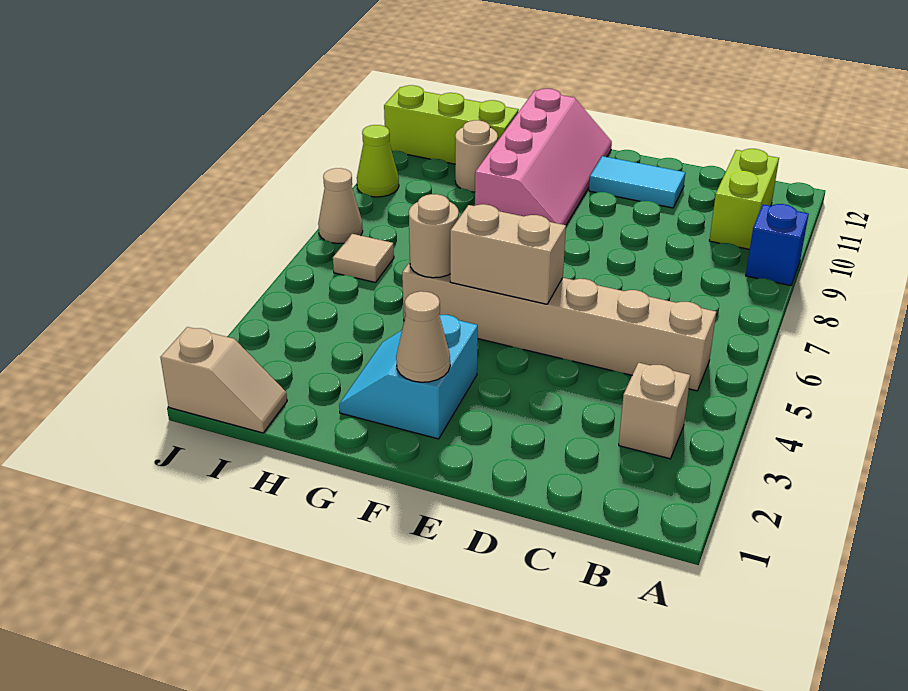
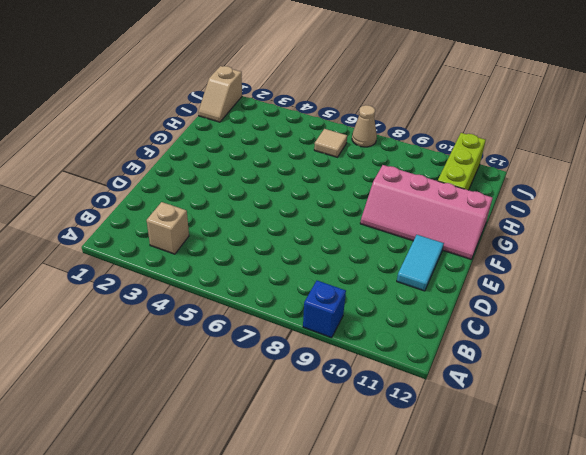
none -> tan brick B5:G5 level 1
none -> lime brick B10:B11 level 1
none -> cyan slope F2:G3 level 1 top F

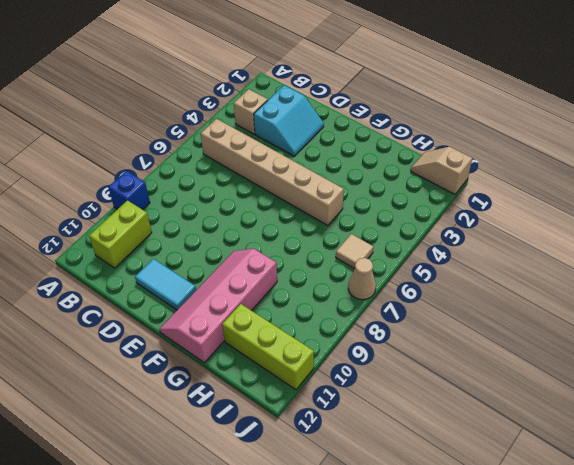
cyan slope C2:D3 level 1 top C -> cyan slope F2:G3 level 1 top F
none -> tan round brick H10 level 1
none -> lime cone J9 level 1
none -> tan brick E5:F5 level 2

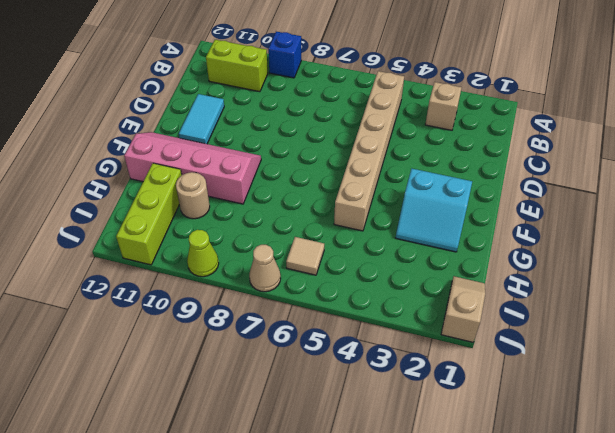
none -> tan brick E5:F5 level 2
none -> tan cone F2 level 2
none -> tan round brick G5 level 2

